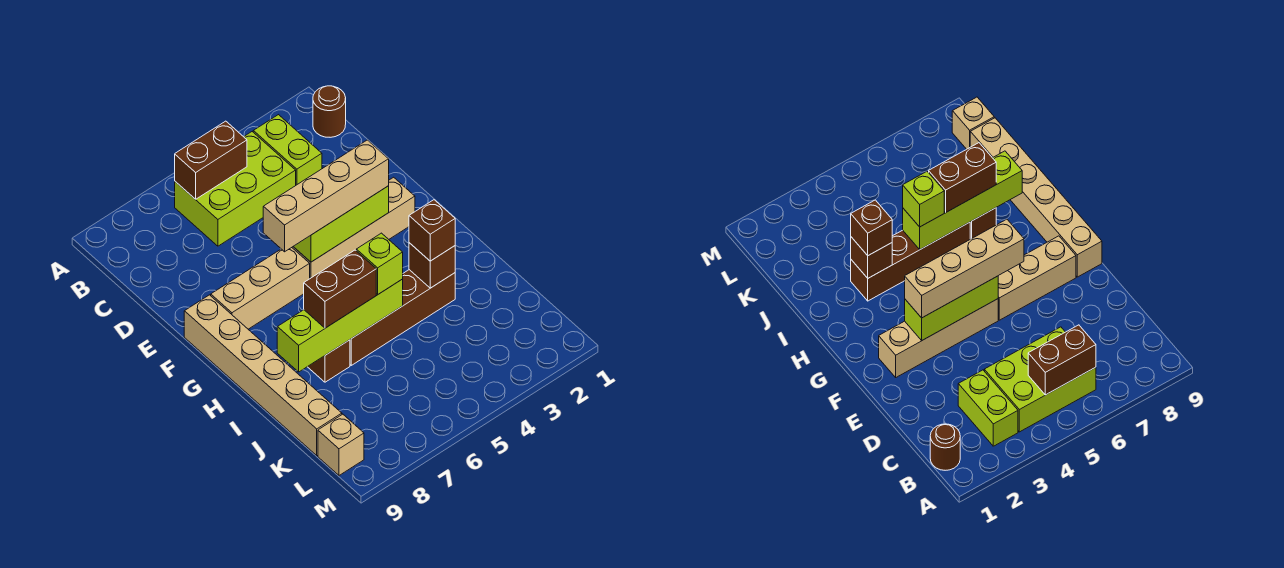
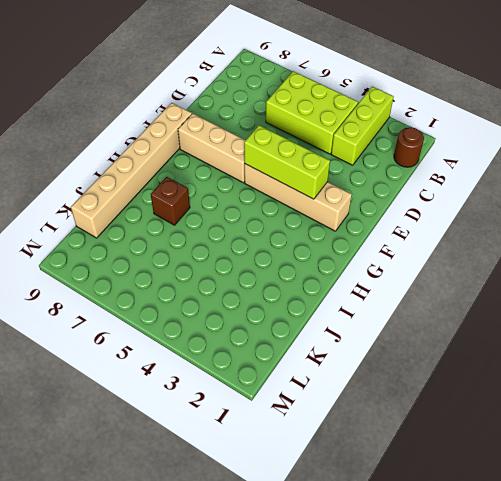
lime brick A3:C3 level 1 -> lime brick B3:C3 level 1
none -> brown brick I3:I6 level 1
none -> tan brick L9 level 1
none -> brown brick B5:B6 level 2

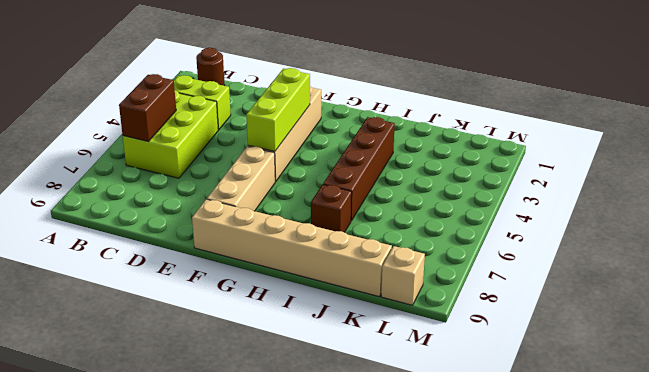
none -> brown brick I3 level 2
none -> lime brick I5:I8 level 2
none -> tan brick F3:F6 level 3

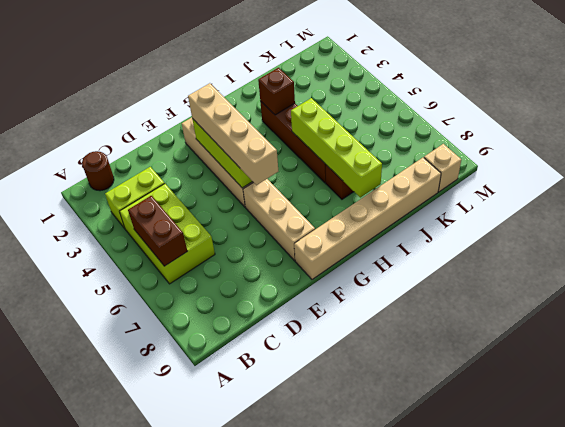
none -> brown brick I3 level 3
none -> lime brick I5 level 3
none -> brown brick I6:I7 level 3

